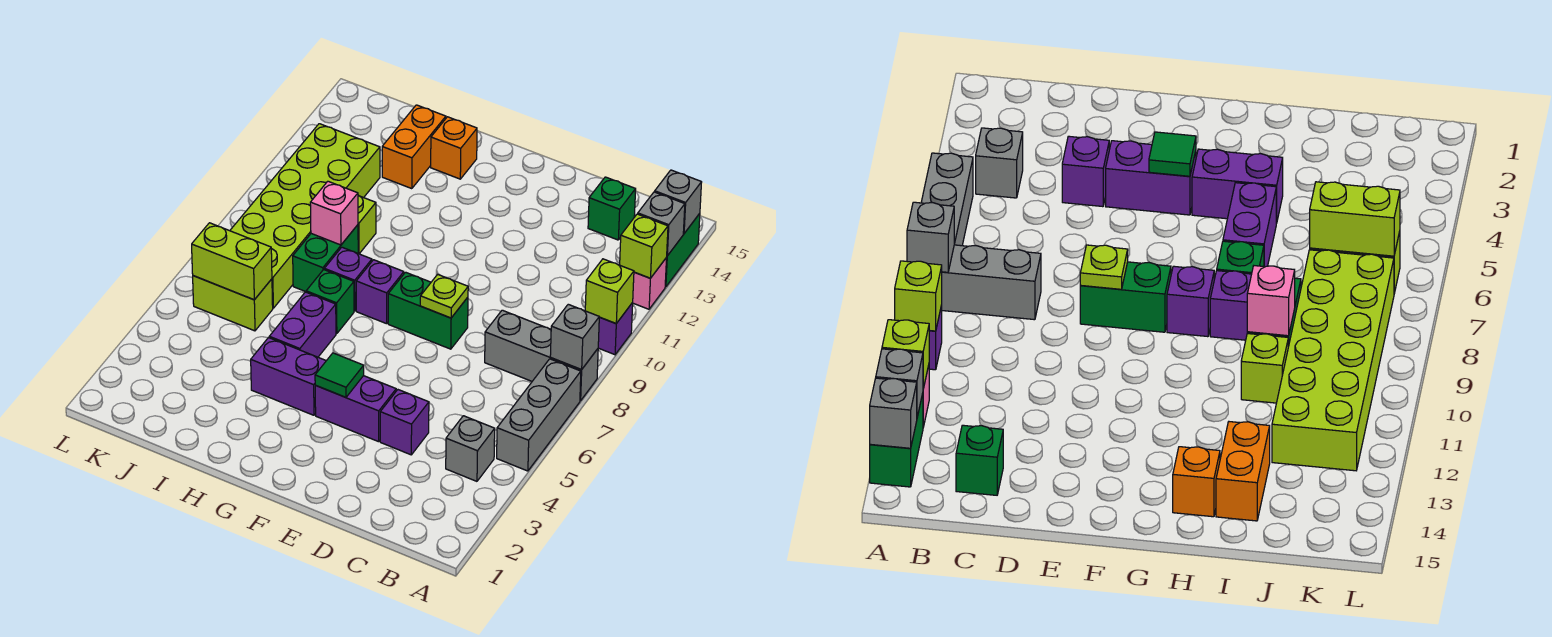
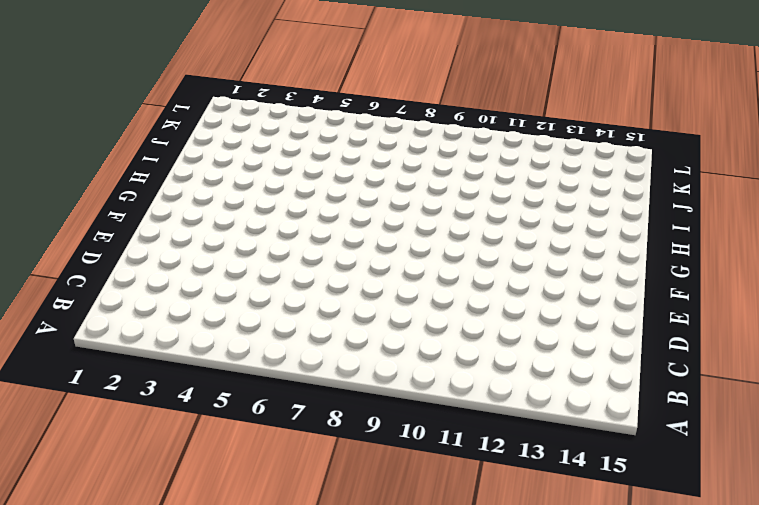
none -> grey brick A5:A7 level 1
none -> grey brick A8:C8 level 1
none -> purple brick A10 level 1
none -> pink brick A12 level 1

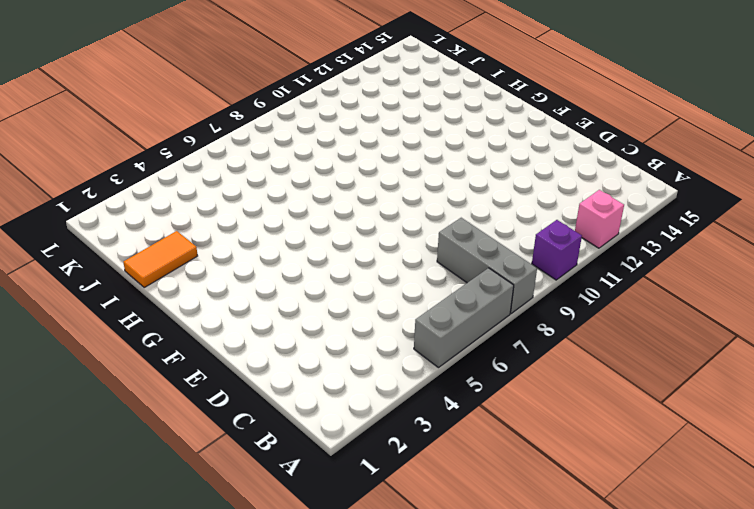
orange tile I1:I2 level 1 -> none
none -> green brick A13:A14 level 1
none -> grey brick B4 level 1
none -> green brick C14 level 1
none -> purple brick D4 level 1

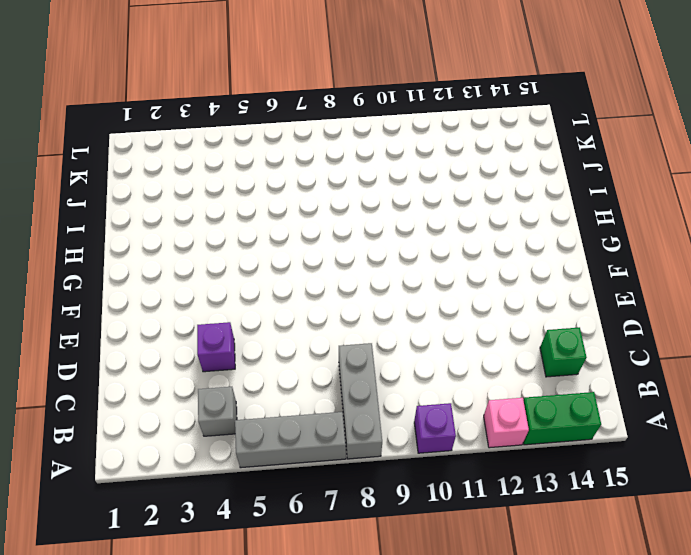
none -> purple brick E4:F4 level 1
none -> green brick E8:F8 level 1
none -> purple brick G4:H4 level 1
none -> purple brick G8 level 1

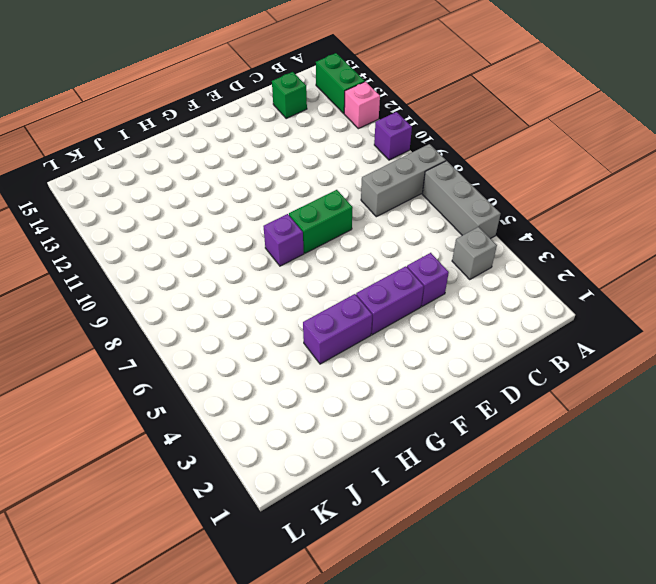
none -> purple brick H5:H6 level 1
none -> green brick H7 level 1
none -> purple brick H8 level 1
none -> orange brick H14 level 1

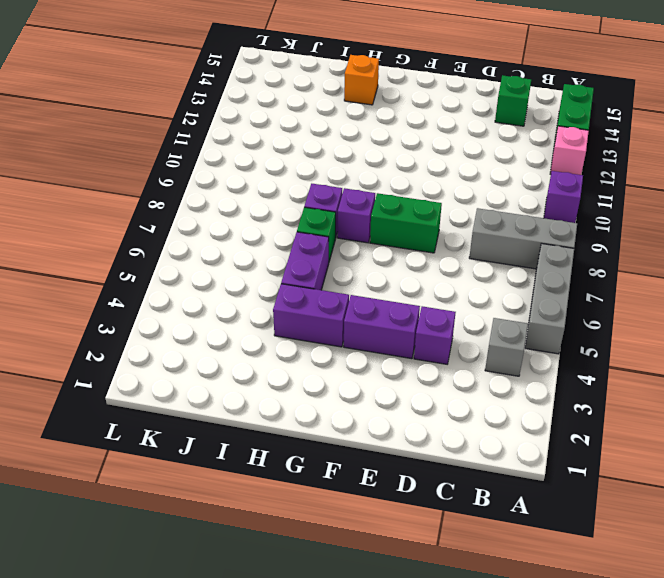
none -> green brick I8:I9 level 1
none -> lime brick I10 level 1
none -> orange brick I13:I14 level 1
none -> lime brick J6:K6 level 1

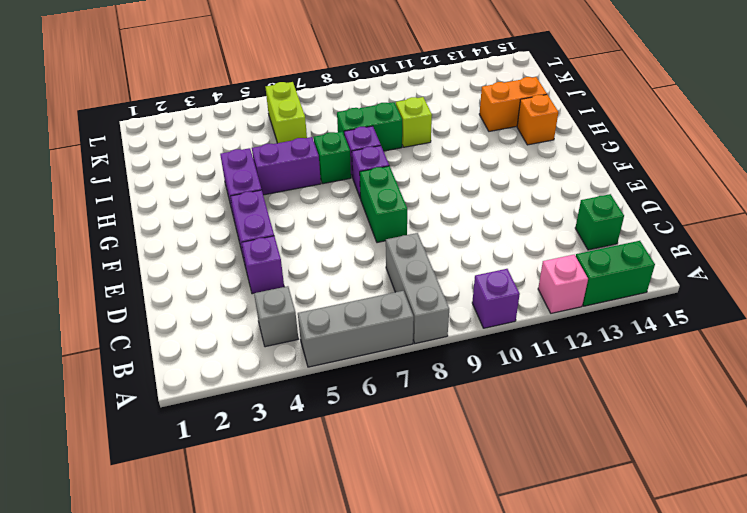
none -> lime brick J7:K12 level 1
none -> grey brick A8 level 2
none -> lime brick A10 level 2
none -> lime brick A12 level 2

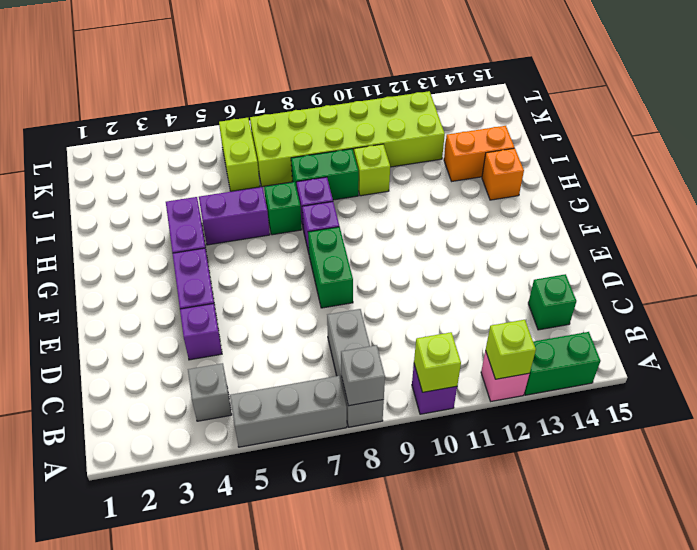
none -> grey brick A13 level 2
none -> grey brick A14 level 2
none -> lime plate E8 level 2
none -> green tile F4 level 2

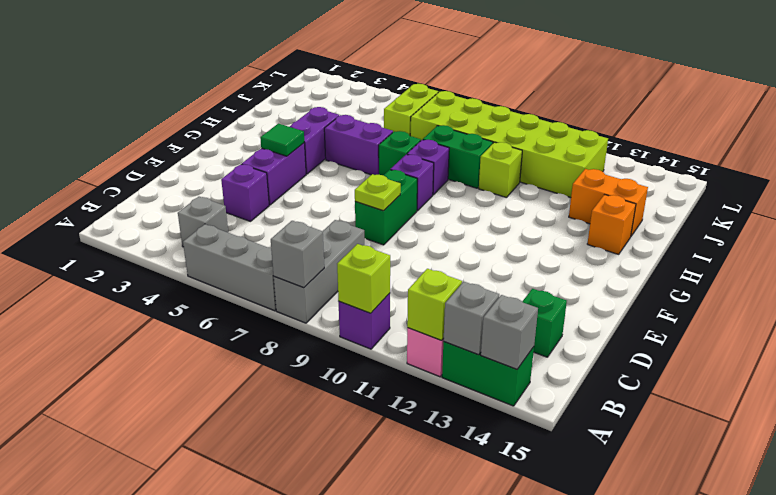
none -> pink brick I9 level 2
none -> lime brick J6:K6 level 2

